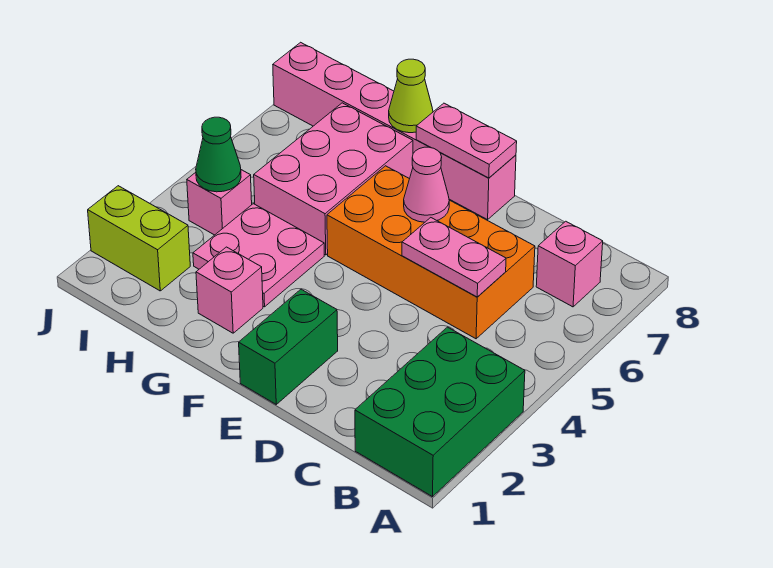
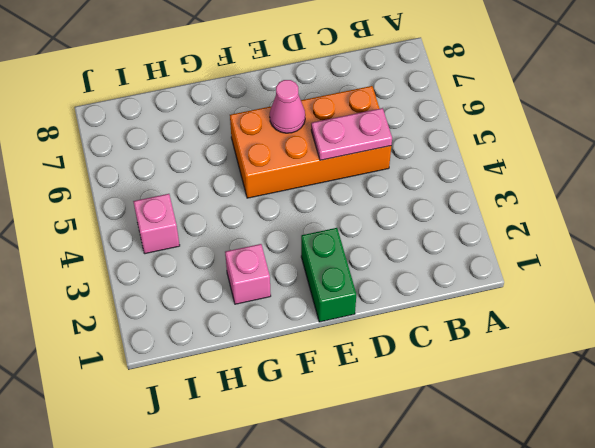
none -> green brick A1:B3 level 1
none -> pink brick B7 level 1
none -> pink brick E8:J8 level 1

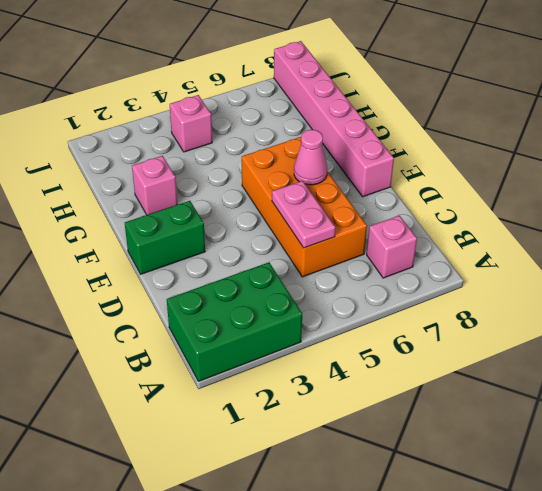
none -> pink plate G3:H4 level 1
none -> pink brick G5:H7 level 1
none -> lime brick I2:J2 level 1

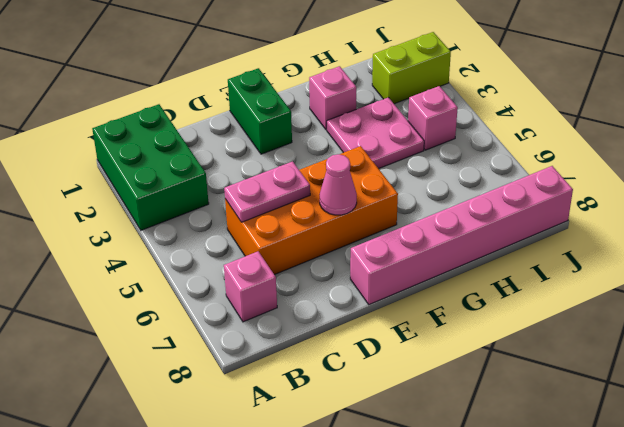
none -> pink brick G5:H7 level 1
none -> pink plate E8:F8 level 2
none -> lime cone G8 level 2

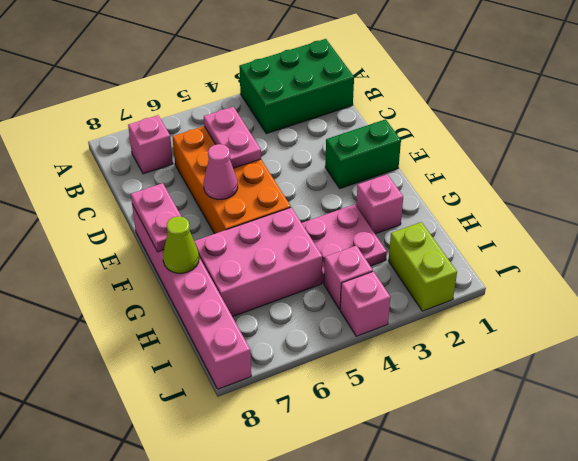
pink brick J4 level 1 -> none
none -> green cone I4 level 2

